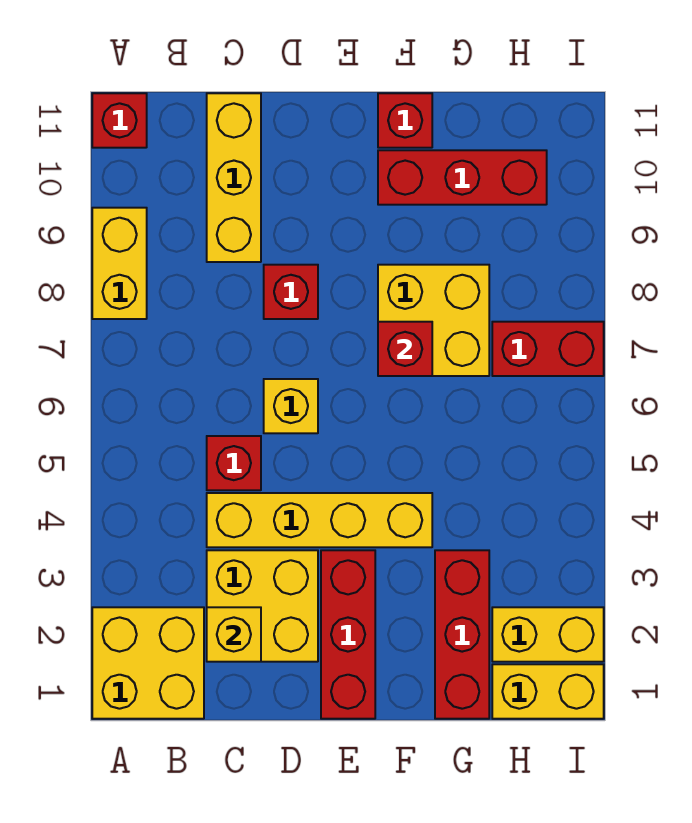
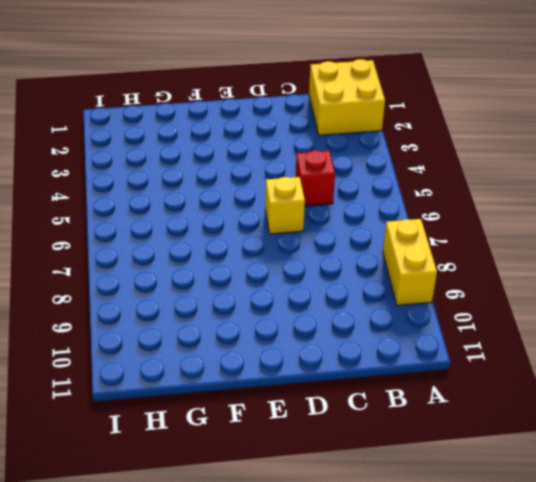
none -> red brick A11 level 1
none -> yellow brick C2:D3 level 1
none -> yellow brick C4:F4 level 1

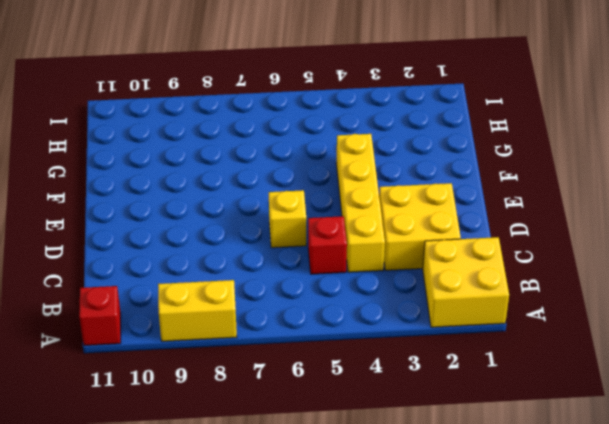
none -> yellow brick C9:C11 level 1
none -> red brick D8 level 1
none -> red brick E1:E3 level 1

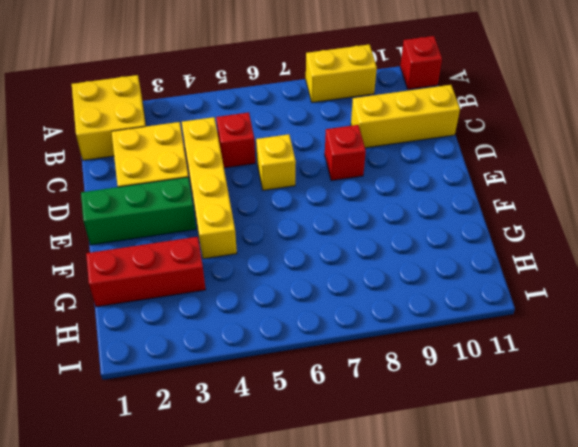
green brick E1:E3 level 1 -> red brick E1:E3 level 1
none -> yellow brick F7:G8 level 1
none -> red brick F10:H10 level 1
none -> red brick F11 level 1

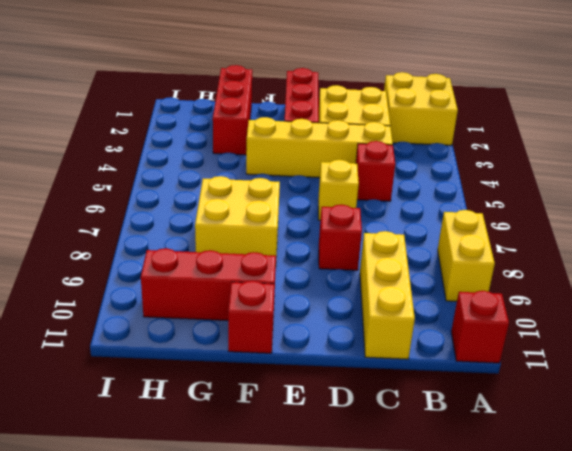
none -> yellow brick H1:I1 level 1
none -> yellow brick H2:I2 level 1
none -> red brick H7:I7 level 1

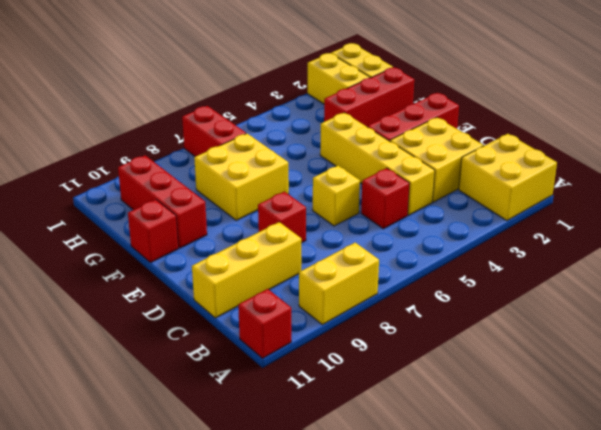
none -> yellow brick C2 level 2
none -> red brick F7 level 2

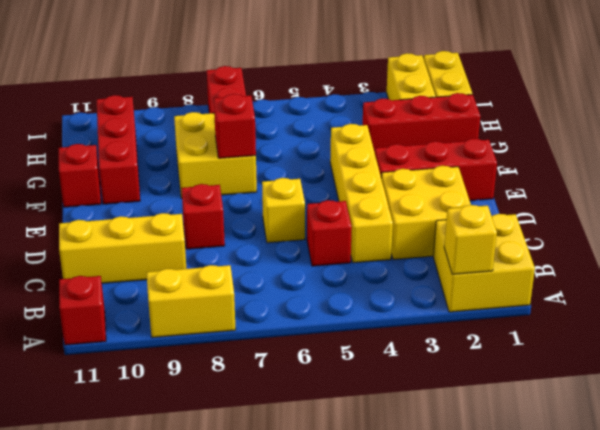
yellow brick A2 level 2 -> yellow brick C2 level 2

